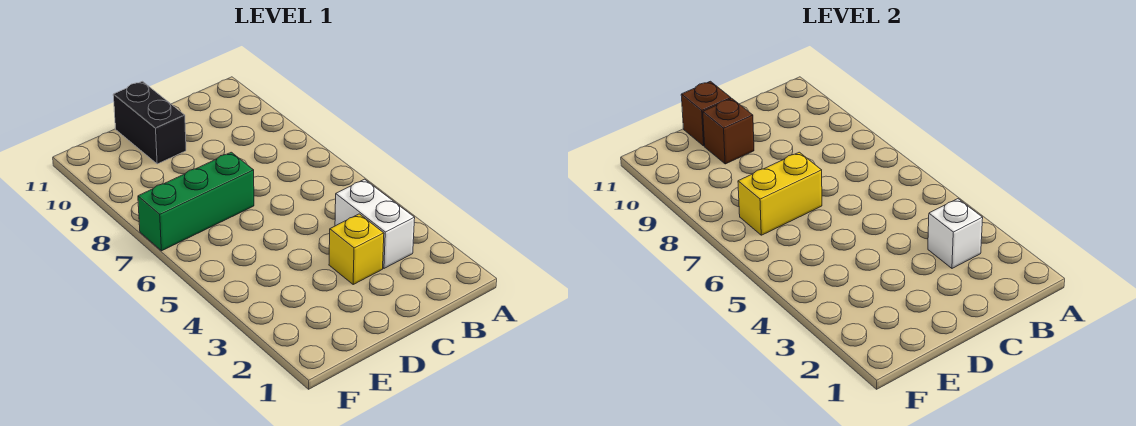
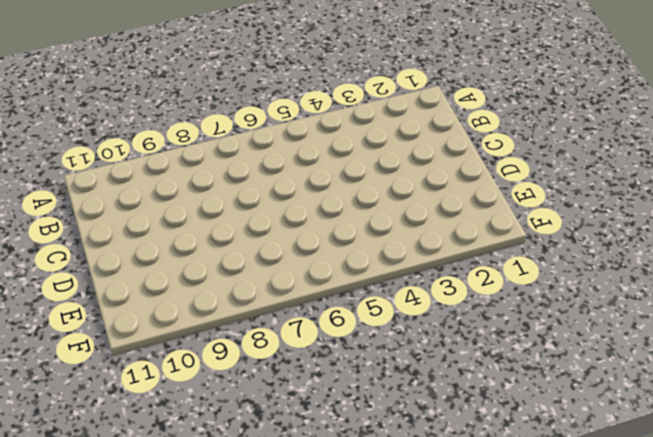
none -> white brick B3:B4 level 1
none -> yellow brick C3 level 1

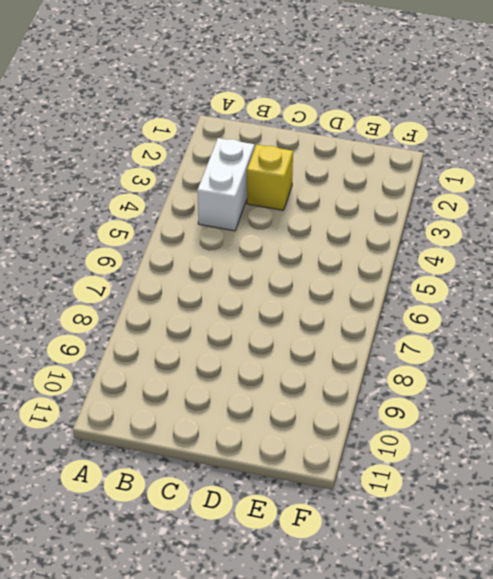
none -> green brick D7:F7 level 1
none -> black brick D10:D11 level 1

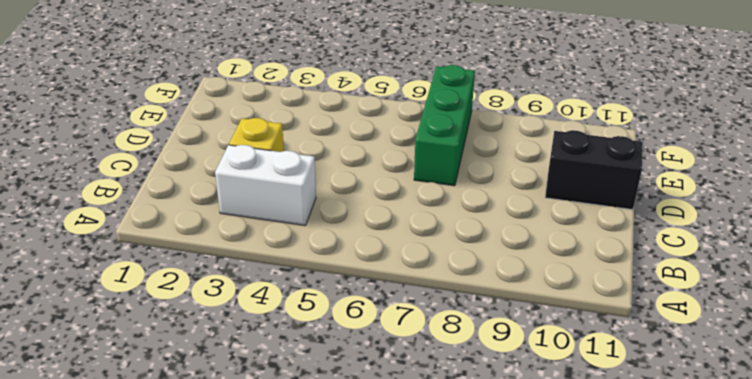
none -> white brick B3 level 2
none -> yellow brick D7:E7 level 2

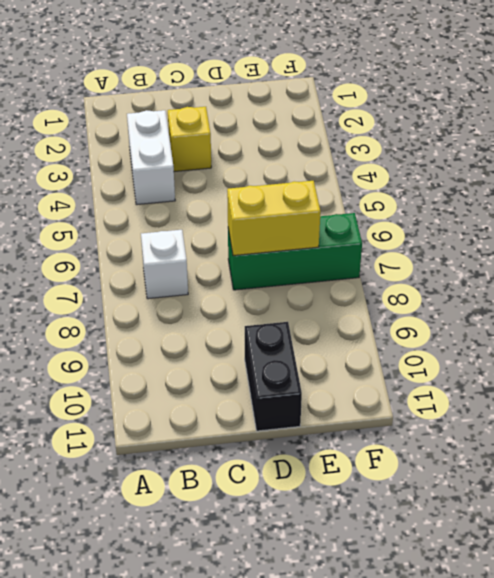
white brick B7 level 1 -> white brick B3 level 2
none -> brown brick D10 level 2
none -> brown brick D11 level 2

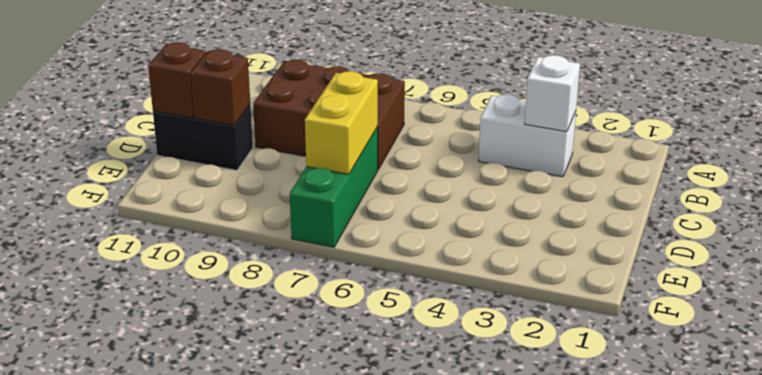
brown brick B7:C9 level 1 -> none
none -> yellow brick C3 level 1

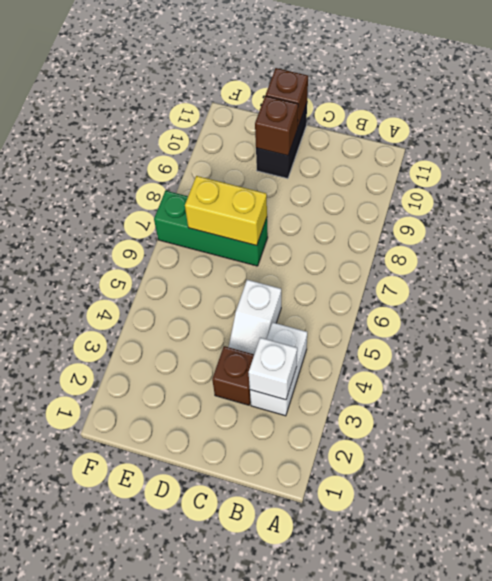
brown brick C3 level 1 -> yellow brick C3 level 1
white slope C4:C5 level 1 top 5 -> none

